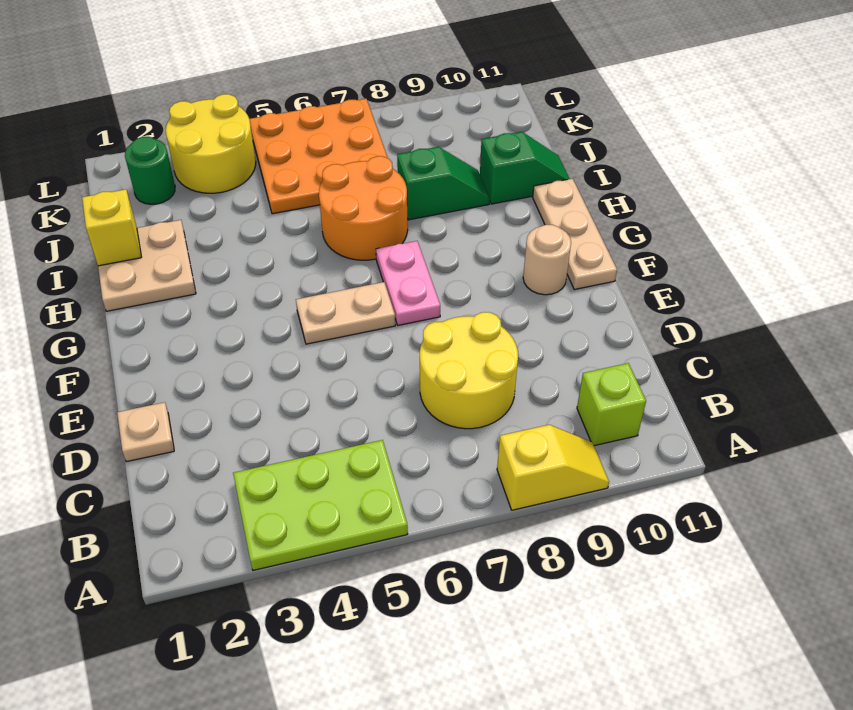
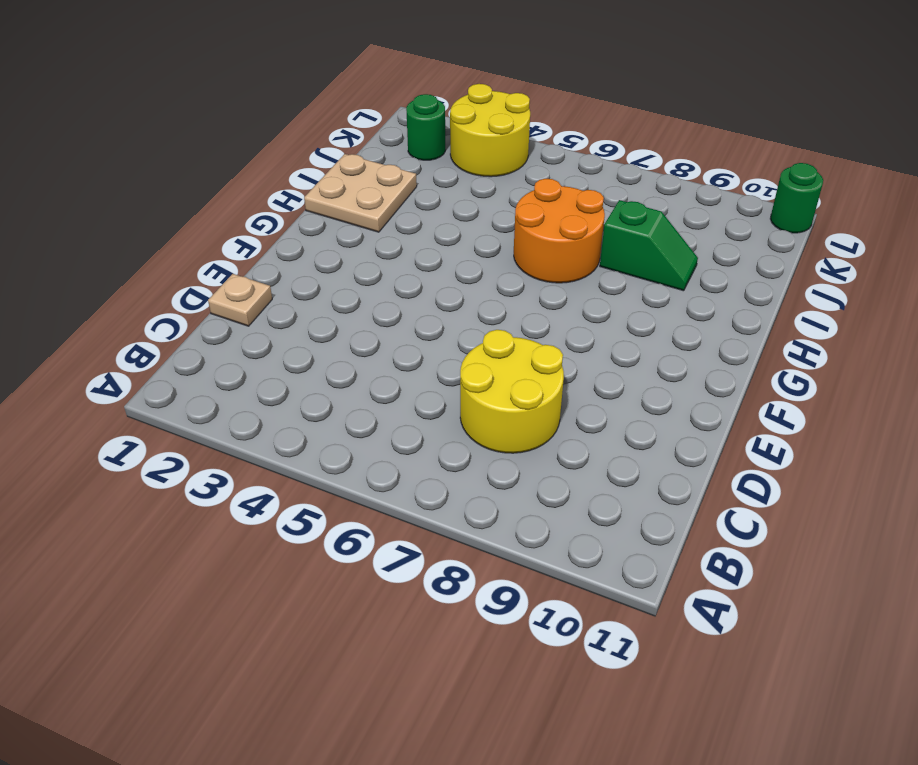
green round brick L11 level 1 -> none
none -> lime plate A3:B5 level 1
none -> yellow slope A8:A9 level 1 top 8
none -> lime brick B10 level 1

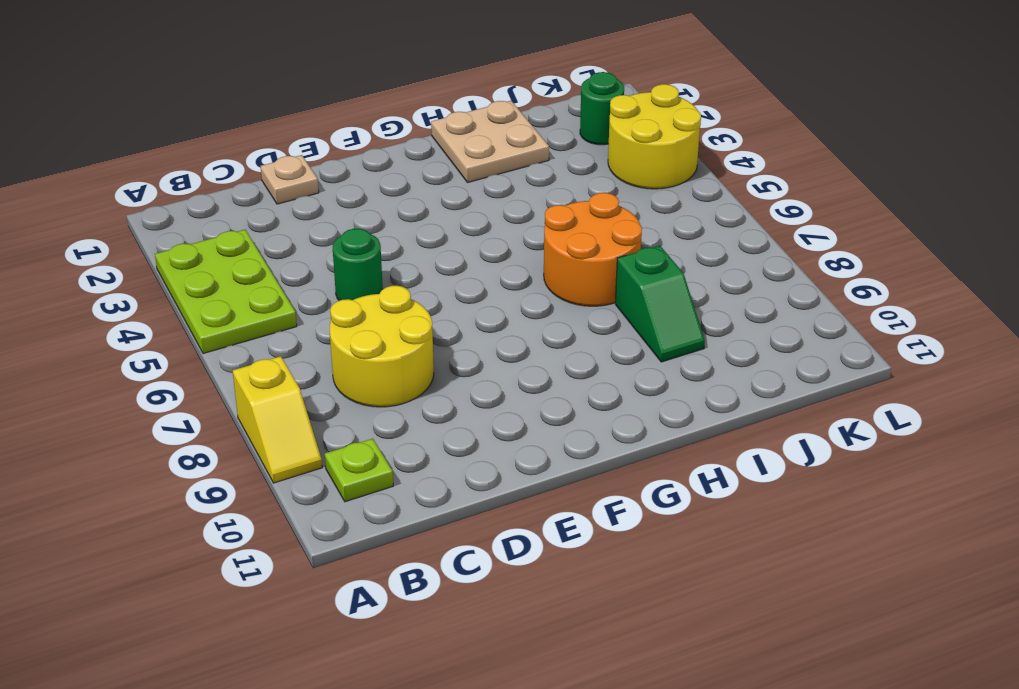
lime plate B10 level 1 -> lime brick B10 level 1
green round brick D5 level 1 -> none
none -> tan plate F5:F6 level 1
none -> pink plate F7:G7 level 1
none -> tan round brick F10 level 1

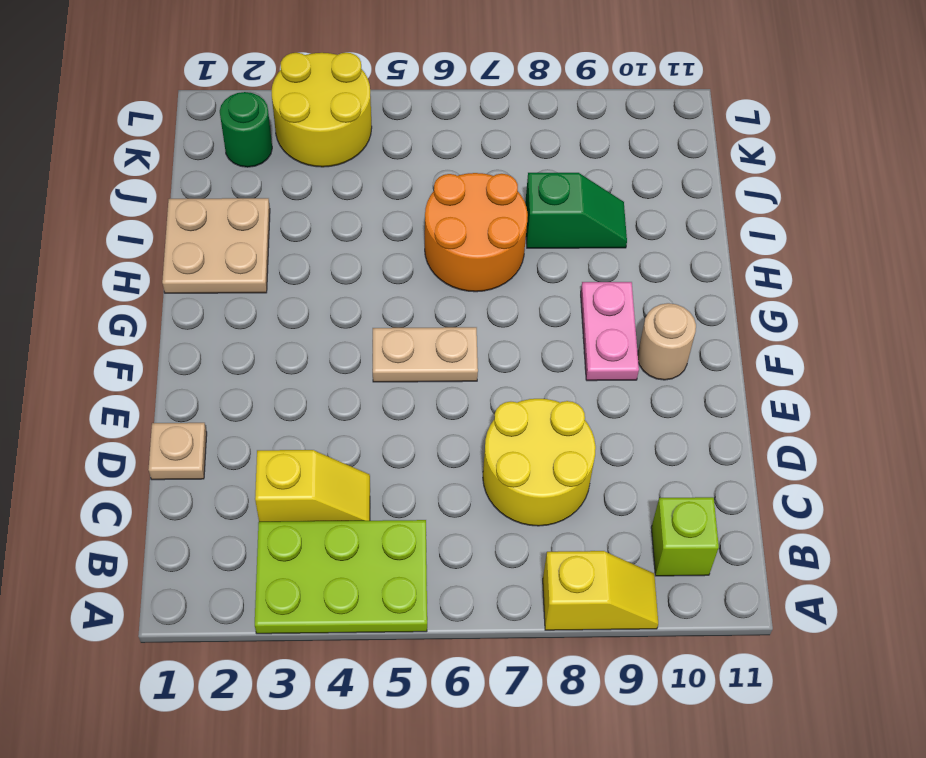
yellow slope C3:C4 level 1 top 3 -> none
pink plate F9:G9 level 1 -> pink plate F7:G7 level 1
none -> tan plate F11:H11 level 1
none -> green slope I10:I11 level 1 top 10
none -> orange plate J5:L7 level 1

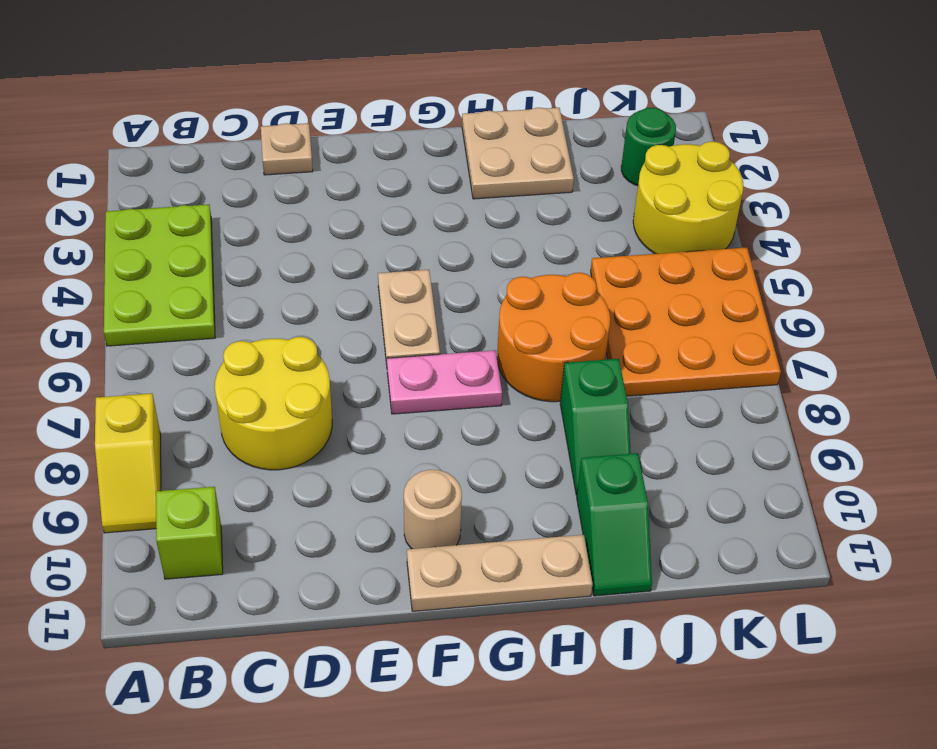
none -> yellow brick I1 level 2

